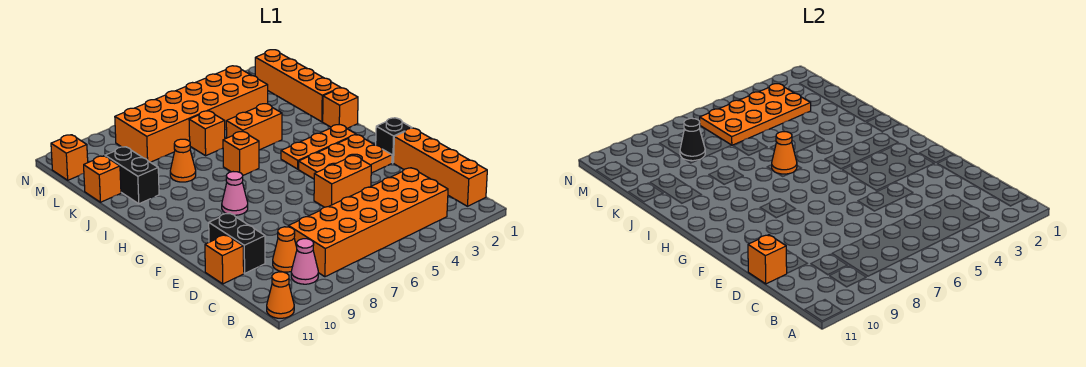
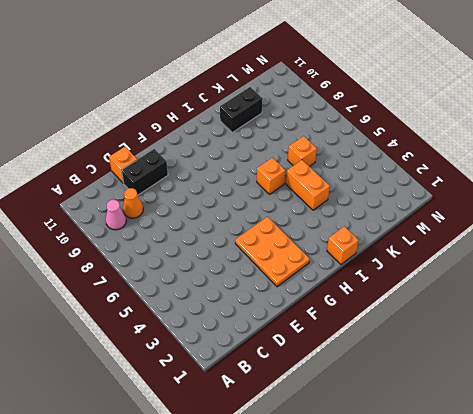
none -> orange cone A11 level 1
none -> orange brick B1:E1 level 1
none -> orange brick B3:C8 level 1

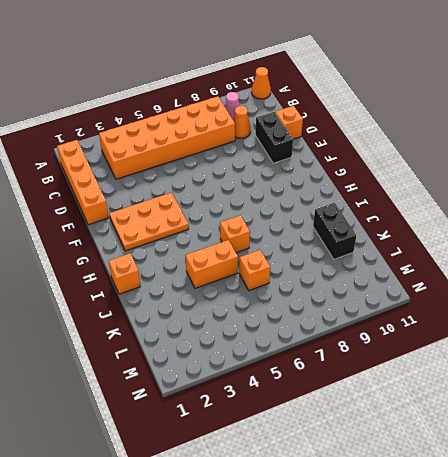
none -> orange brick E4:E5 level 1
none -> black brick F1 level 1
none -> pink cone G8 level 1

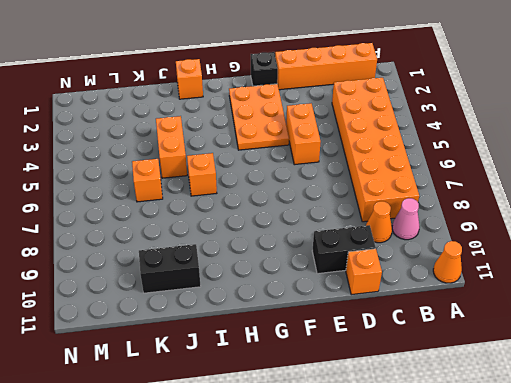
none -> pink cone G8 level 1
none -> orange plate H2:H4 level 1
none -> orange brick J1:M1 level 1

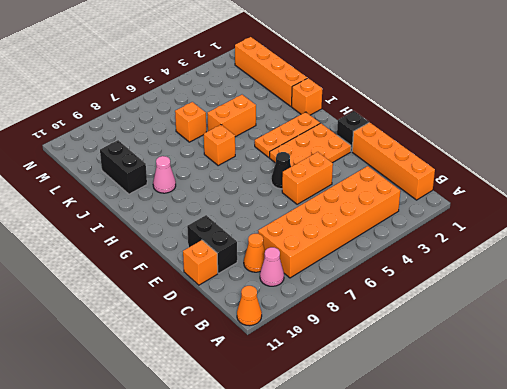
black cone F5 level 1 -> black cone L8 level 2
pink cone I9 level 1 -> pink cone G8 level 1
none -> orange cone J8 level 1
none -> orange brick K11 level 1
none -> orange brick L3:M8 level 1

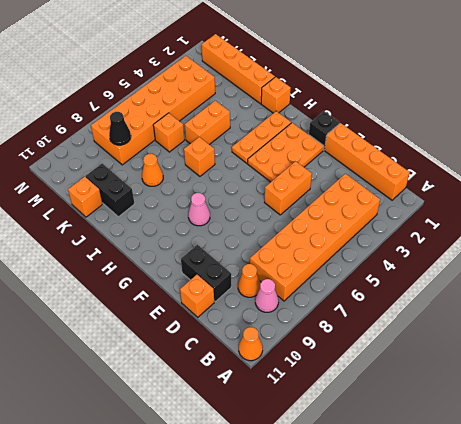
none -> orange brick M11 level 1
none -> orange brick D11 level 2
none -> orange cone I6 level 2

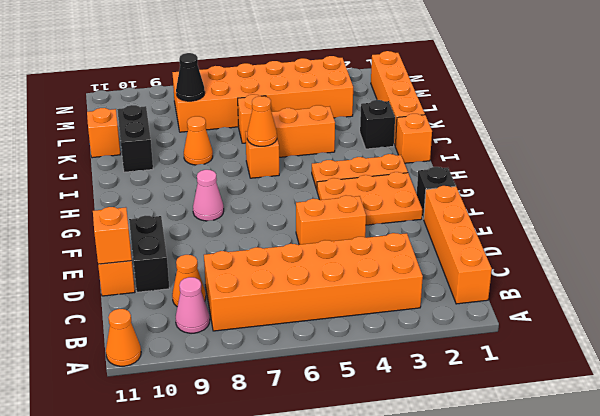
black brick J2 level 1 -> none
none -> orange brick M11 level 1
none -> orange plate L3:M6 level 2

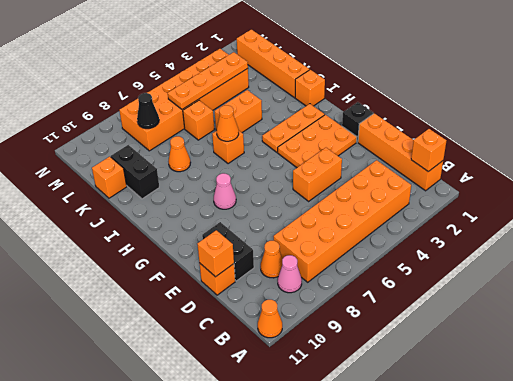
orange brick B1 level 2 -> orange brick M11 level 1
orange plate L3:L6 level 2 -> orange plate L3:M6 level 2

